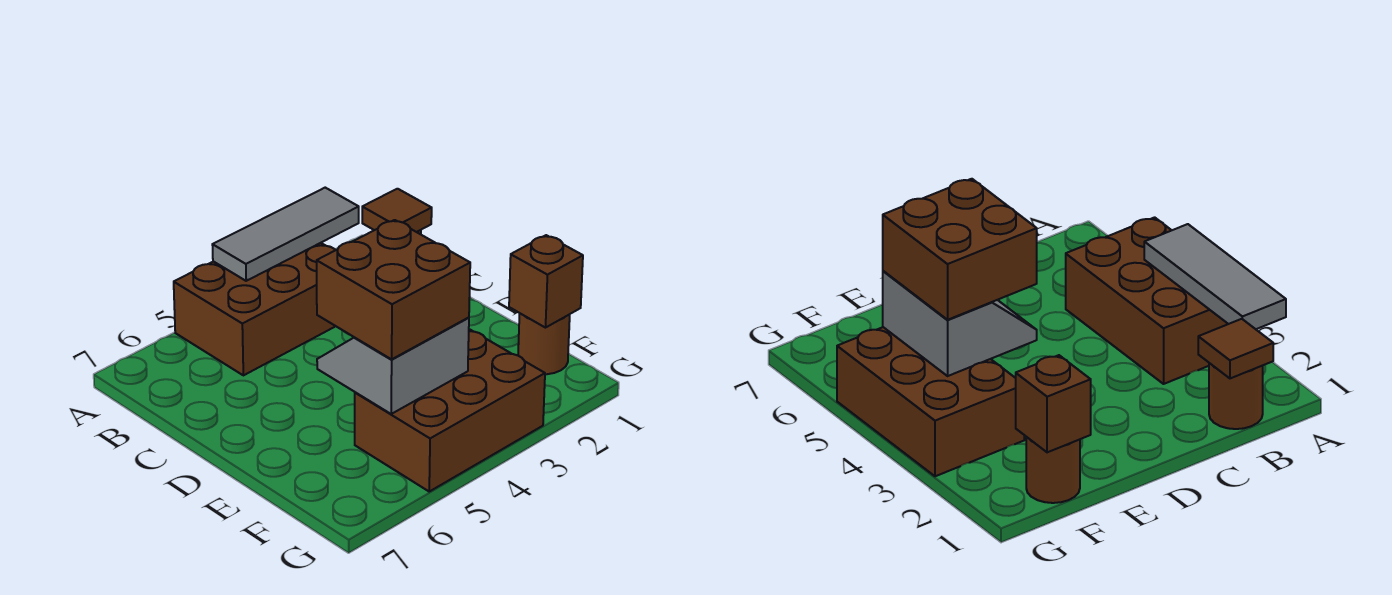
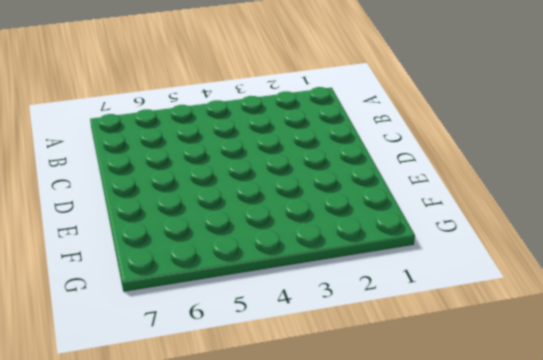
none -> brown brick A3:B5 level 1
none -> brown round brick B1 level 1

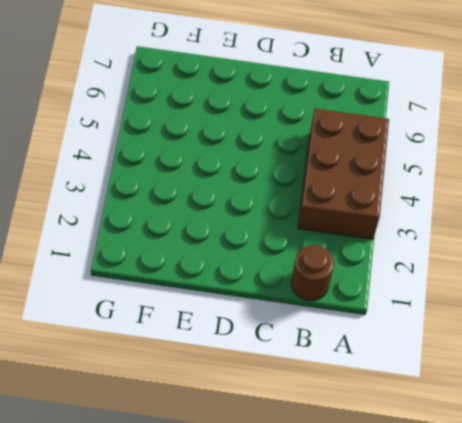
none -> brown round brick F1 level 1
none -> brown brick F3:G5 level 1

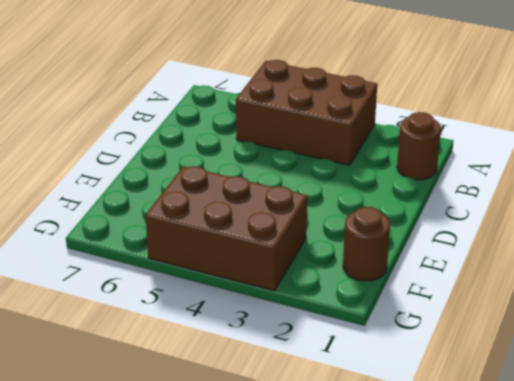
none -> grey tile A2:A4 level 2
none -> brown tile B1 level 2

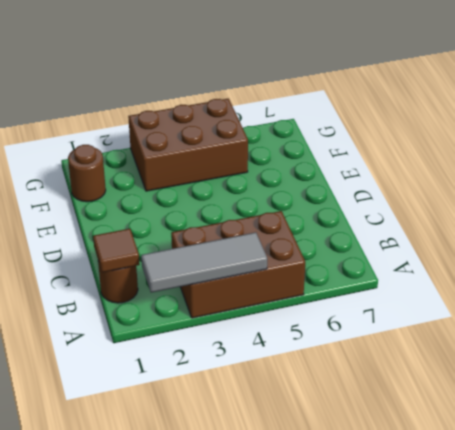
none -> grey slope E4:F5 level 2 top F
none -> brown brick F1 level 2

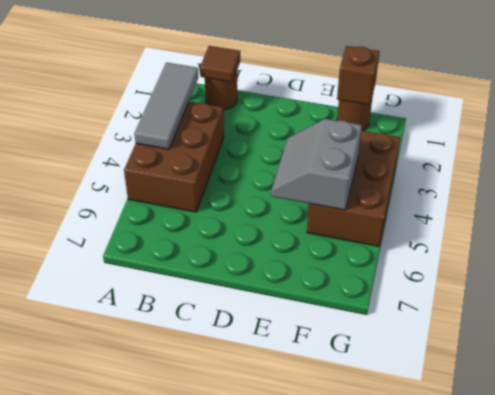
none -> brown brick E4:F5 level 3

